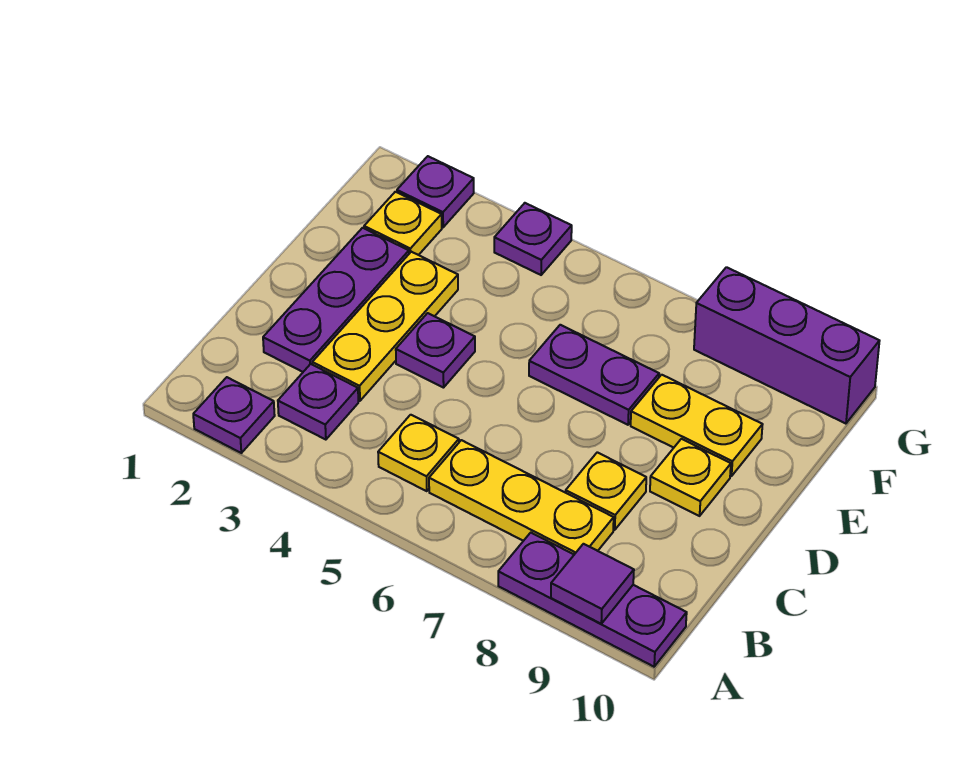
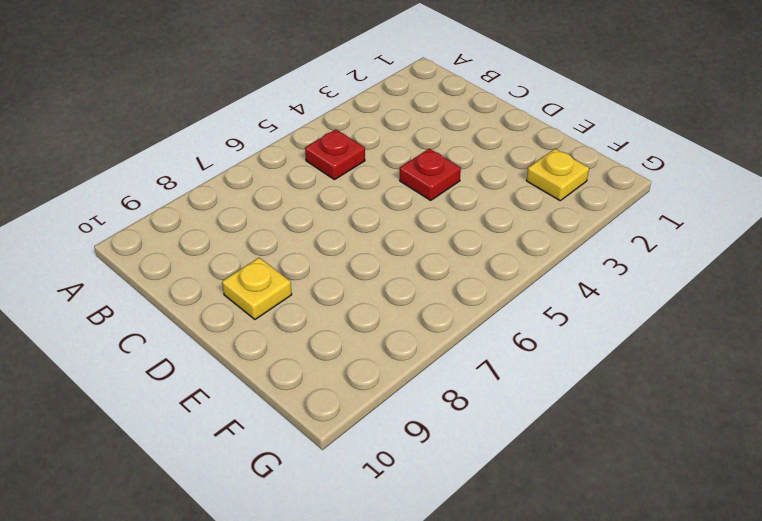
red plate B5 level 1 -> yellow plate B5 level 1
red plate D4 level 1 -> purple plate D4 level 1
none -> purple plate A2 level 1
none -> purple plate A8:A10 level 1
none -> purple plate B3 level 1

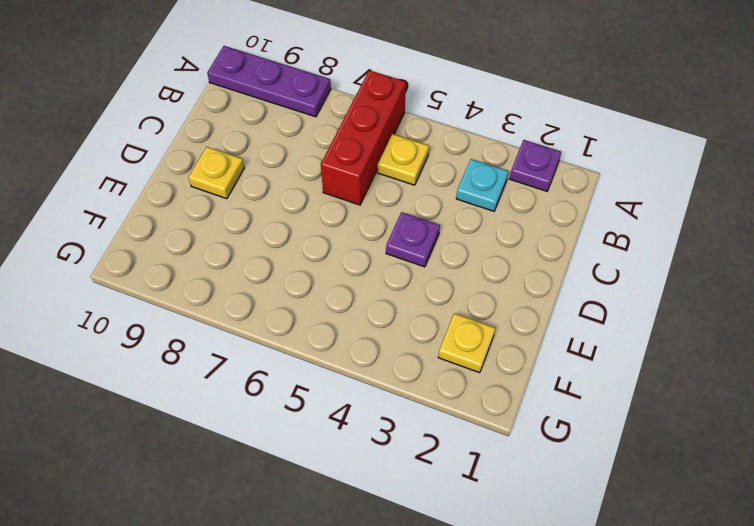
red brick A6:C6 level 1 -> yellow plate B6:B8 level 1
cyan plate B3 level 1 -> purple plate B3 level 1
none -> purple plate C2:E2 level 1
none -> yellow plate C3:E3 level 1
none -> yellow plate C8 level 1

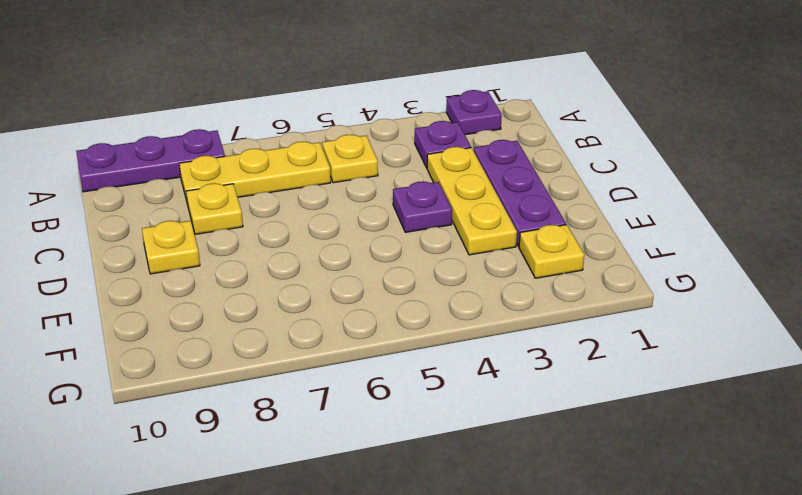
none -> purple plate E6:E7 level 1
none -> yellow plate E8:E9 level 1
none -> purple plate G2 level 1

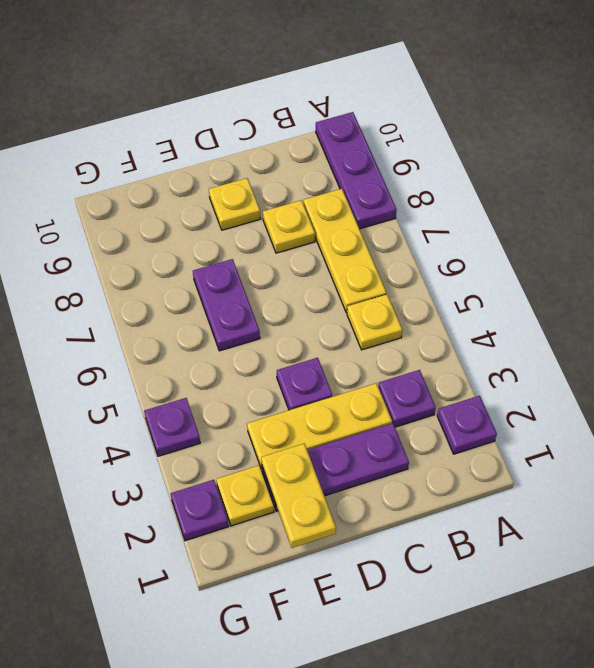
yellow plate E1:E2 level 2 -> yellow plate E8:E9 level 1
none -> purple brick G8:G10 level 1
none -> purple tile A9 level 2

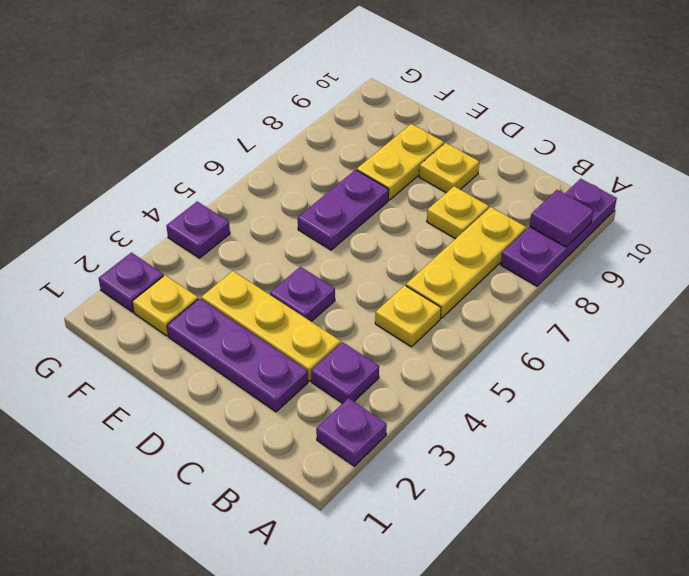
none -> purple brick G8:G10 level 1

